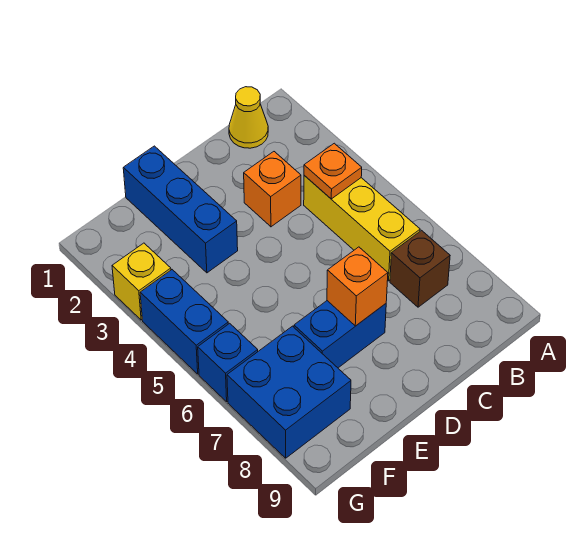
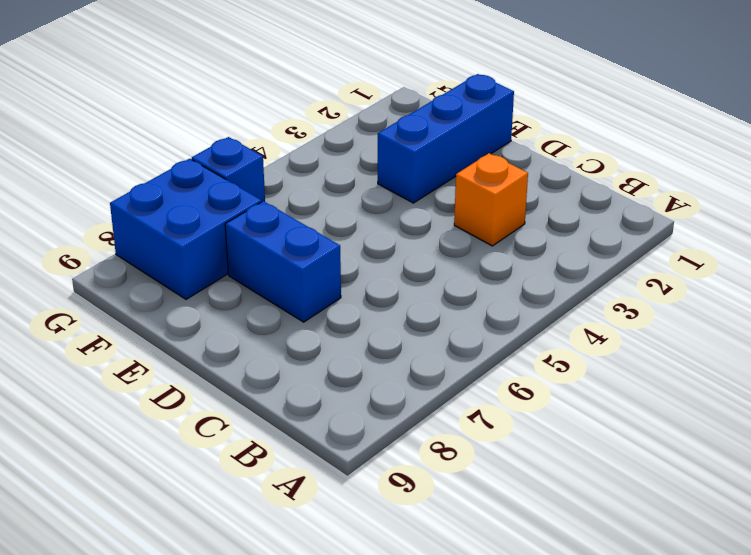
none -> yellow cone B1 level 1
none -> yellow brick B4:B6 level 1
none -> brown brick B7 level 1

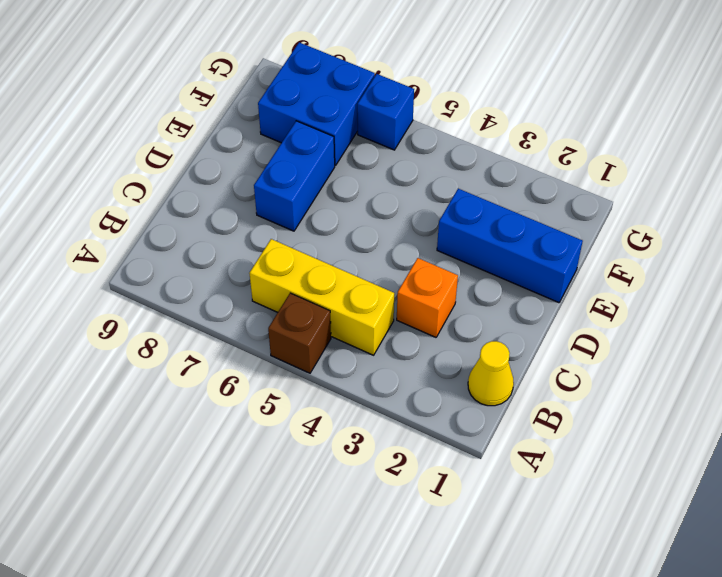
brown brick A5 level 1 -> brown brick B7 level 1
none -> yellow brick G3 level 1
none -> blue brick G4:G5 level 1
none -> orange plate B4 level 2

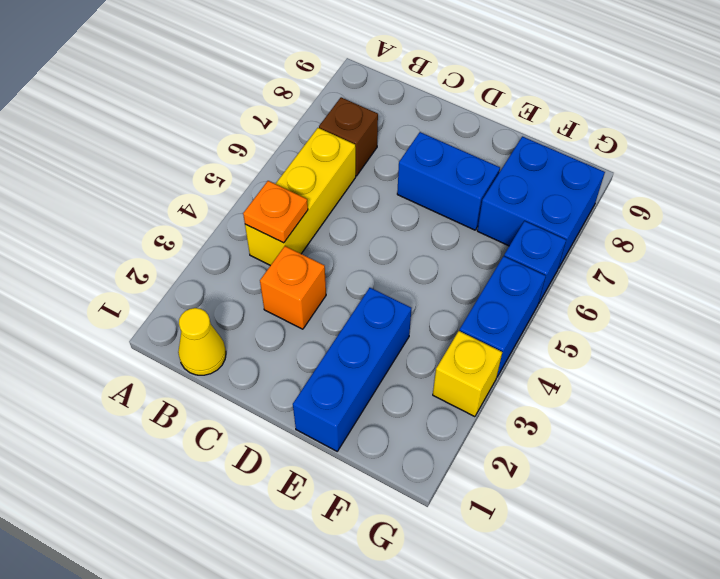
none -> orange brick D7 level 2

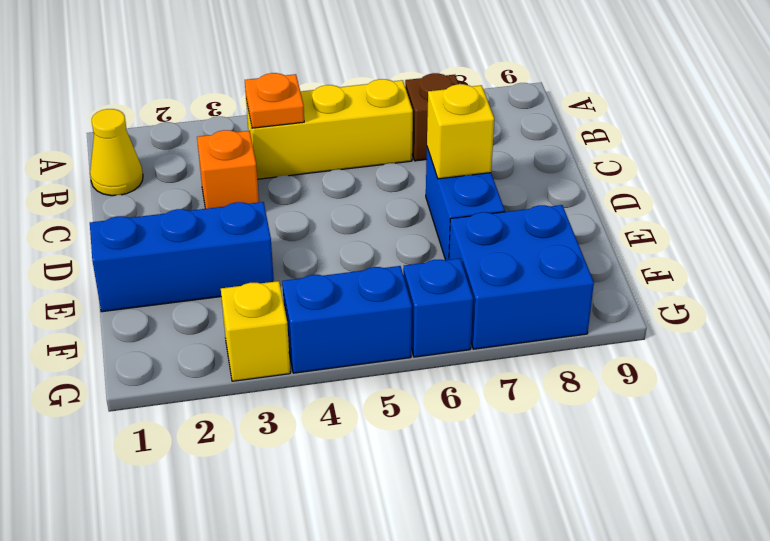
yellow brick D7 level 2 -> orange brick D7 level 2

